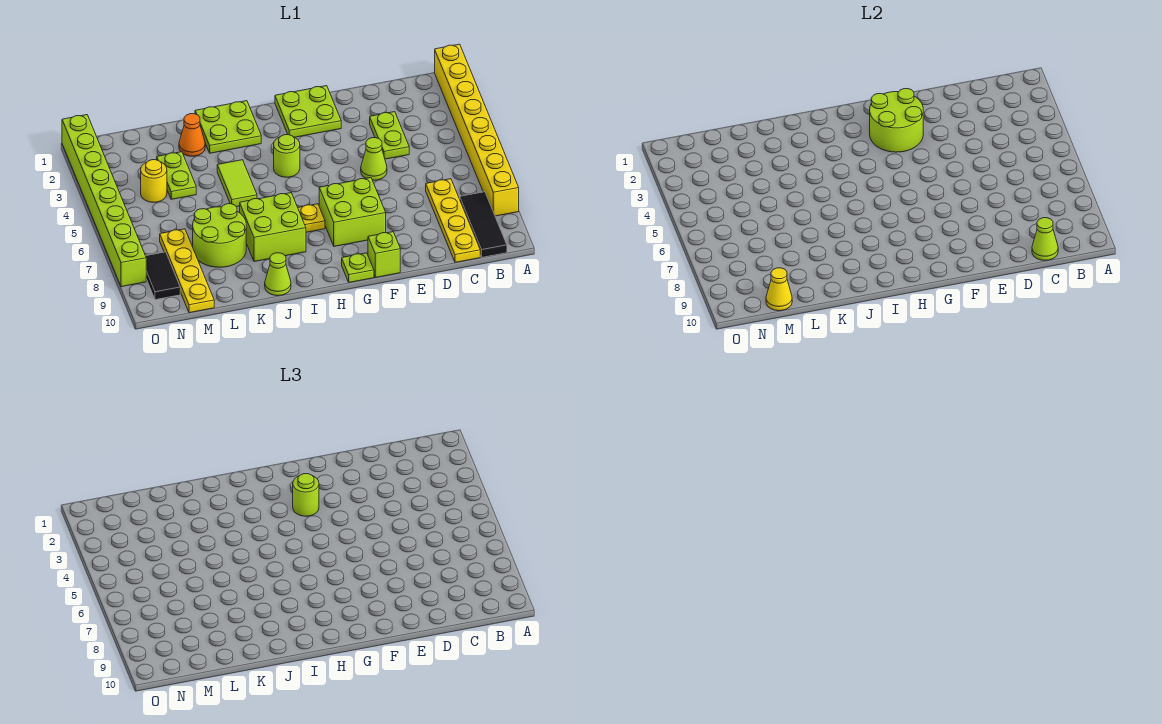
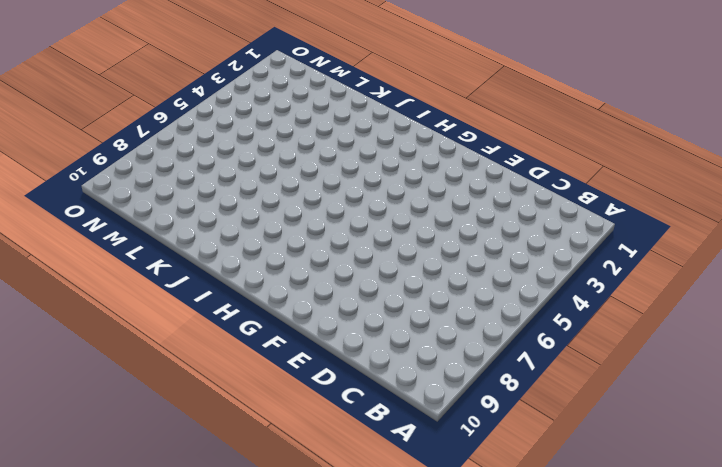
none -> yellow brick A1:A8 level 1
none -> black tile B8:B10 level 1
none -> yellow plate C7:C10 level 1

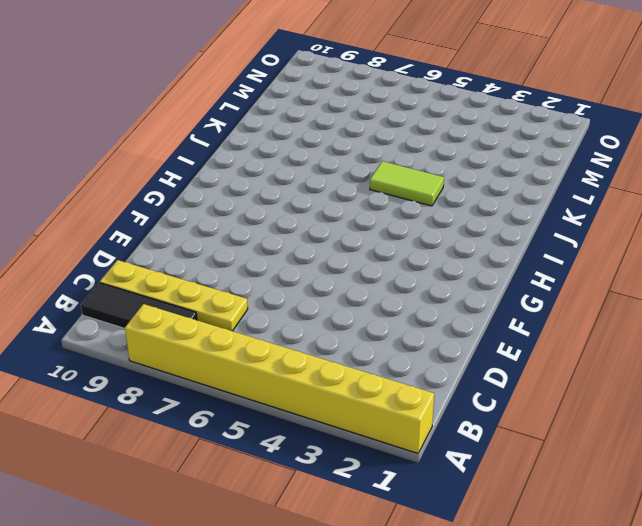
none -> lime plate D3:D4 level 1
none -> lime cone E5 level 1
none -> lime plate F1:G2 level 1

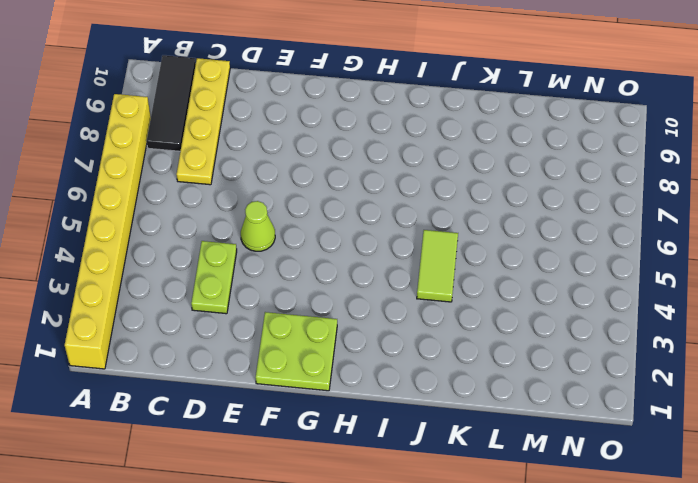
none -> lime brick F7:G8 level 1
none -> lime brick F10 level 1
none -> lime plate G10 level 1

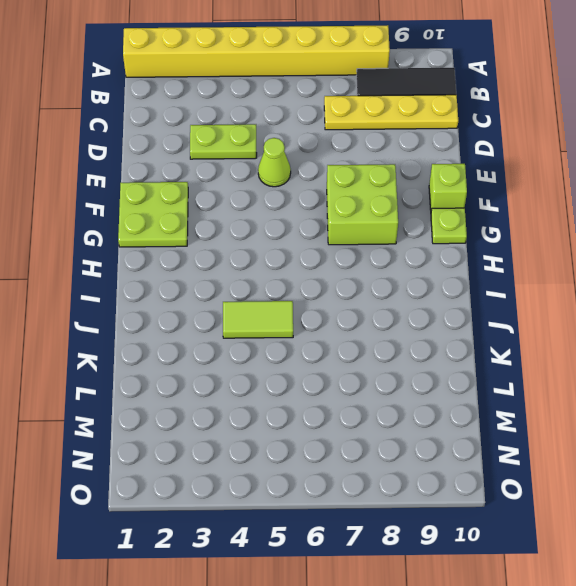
none -> lime round brick H4 level 1
none -> yellow plate H7 level 1
none -> lime plate I1:J2 level 1

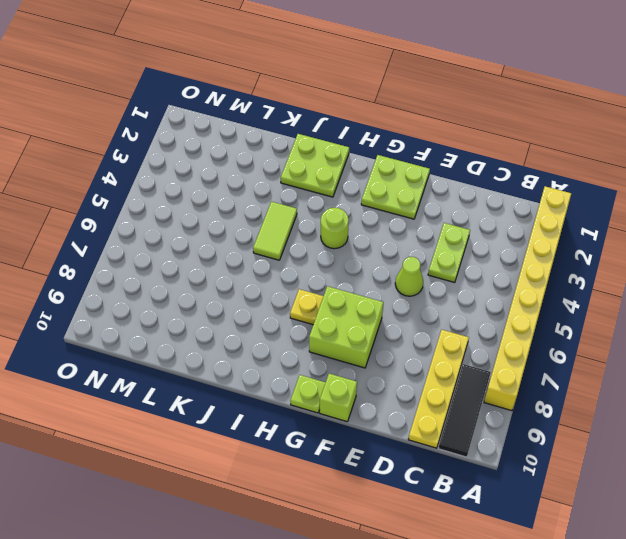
none -> lime brick I7:J8 level 1
none -> lime cone J10 level 1
none -> orange cone K2 level 1

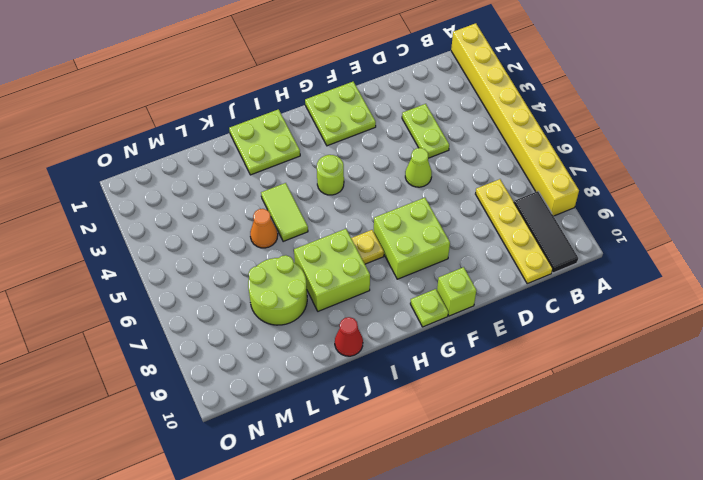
red cone J10 level 1 -> lime cone J10 level 1
orange cone K5 level 1 -> orange cone K2 level 1
none -> lime plate L3:L4 level 1
none -> yellow round brick M4 level 1
none -> yellow plate M7:M10 level 1

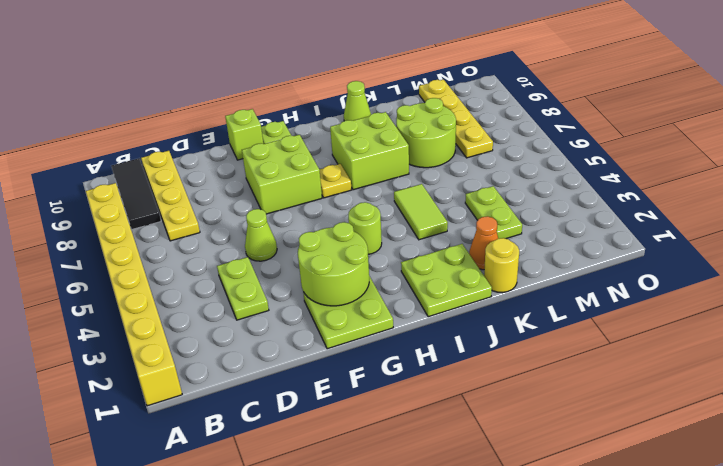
yellow round brick K1 level 1 -> yellow round brick M4 level 1
none -> black tile N8:N9 level 1
none -> lime brick O1:O8 level 1
none -> lime cone C10 level 2

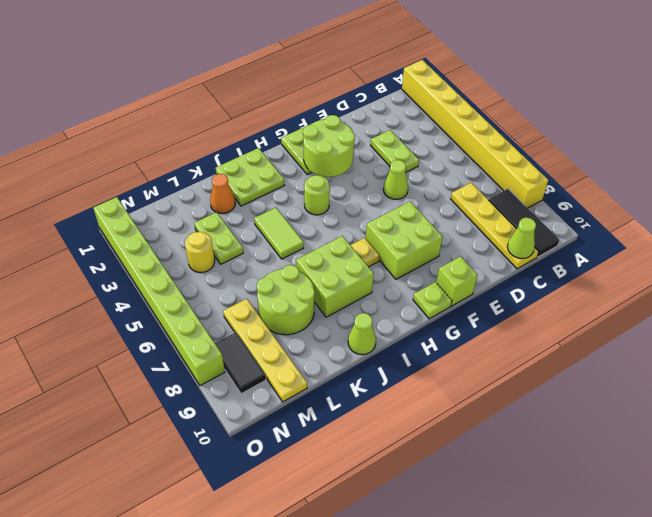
none -> yellow cone M10 level 2
none -> lime round brick G3 level 3

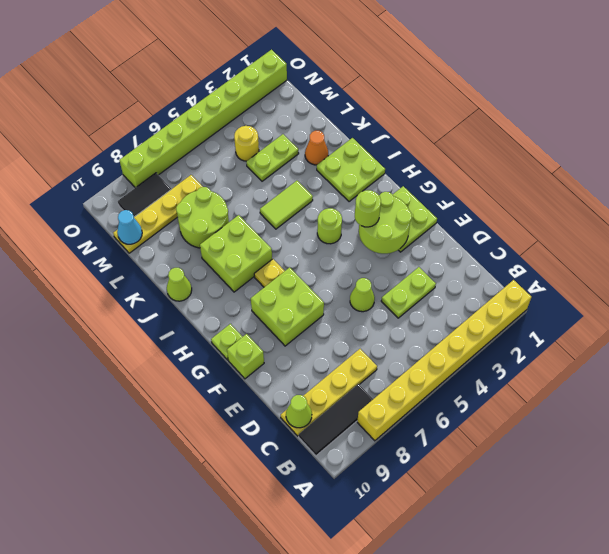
cyan cone M10 level 2 -> yellow cone M10 level 2

